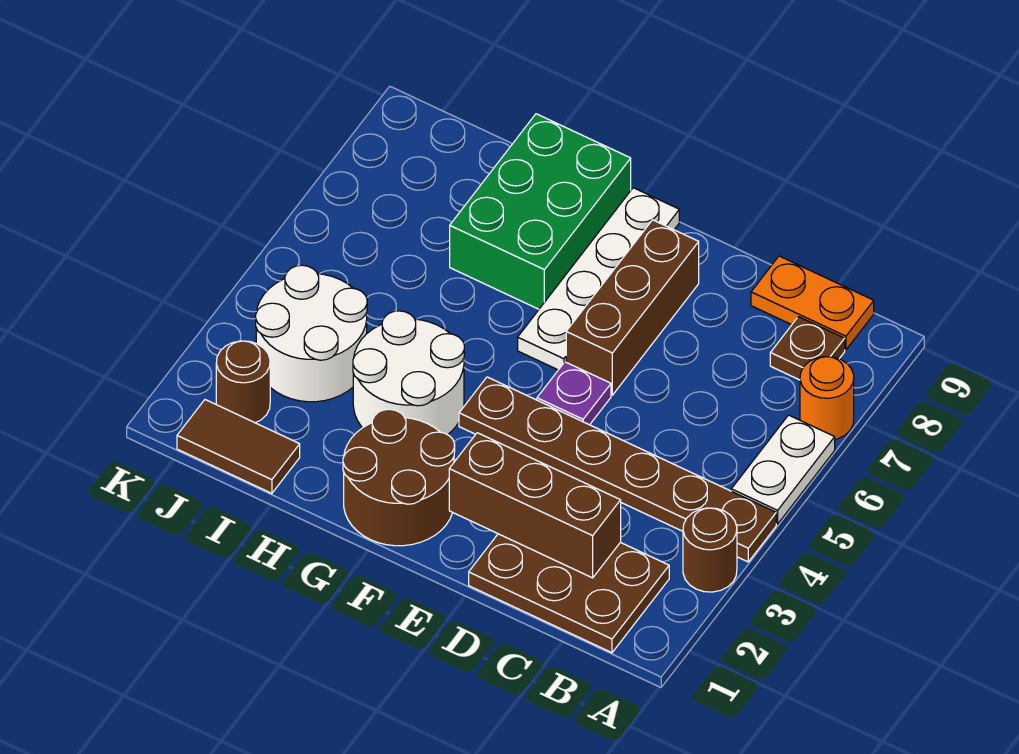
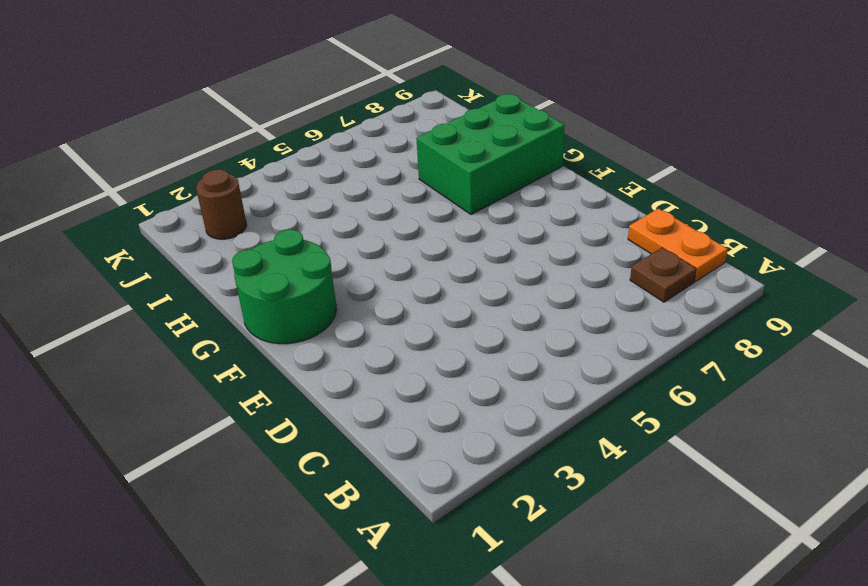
green round brick F1:G2 level 1 -> brown round brick F1:G2 level 1
none -> brown round brick A3 level 1
none -> brown plate A4:F4 level 1
none -> white plate A5:A6 level 1

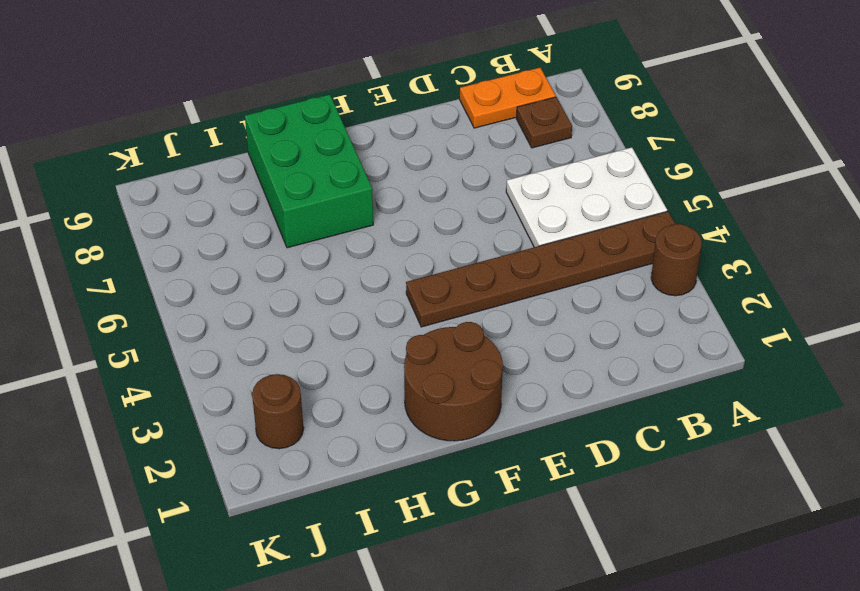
white plate A5:C6 level 1 -> white plate A5:A6 level 1
none -> orange round brick A7 level 1
none -> brown plate B1:D2 level 1
none -> purple plate E5 level 1

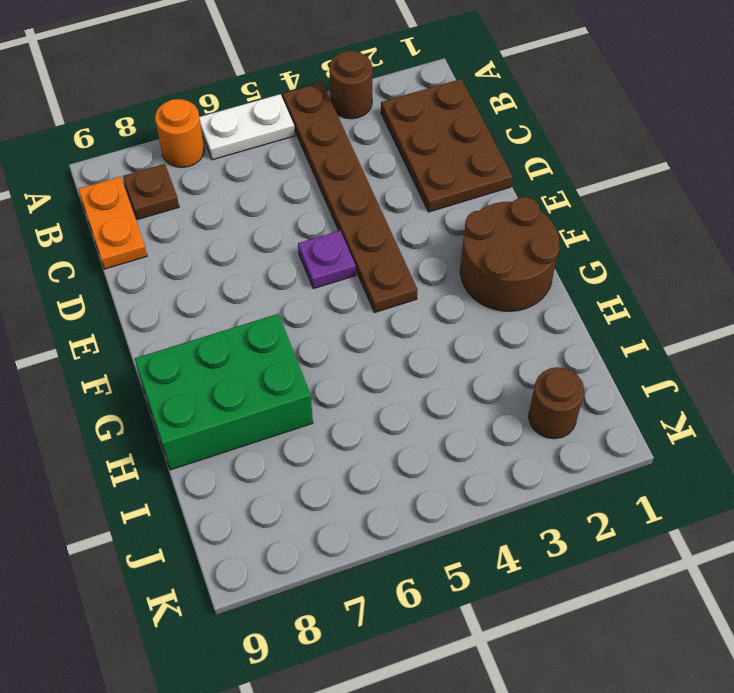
none -> brown brick E6:E8 level 1
none -> white plate F6:F9 level 1
none -> white round brick G3:H4 level 1

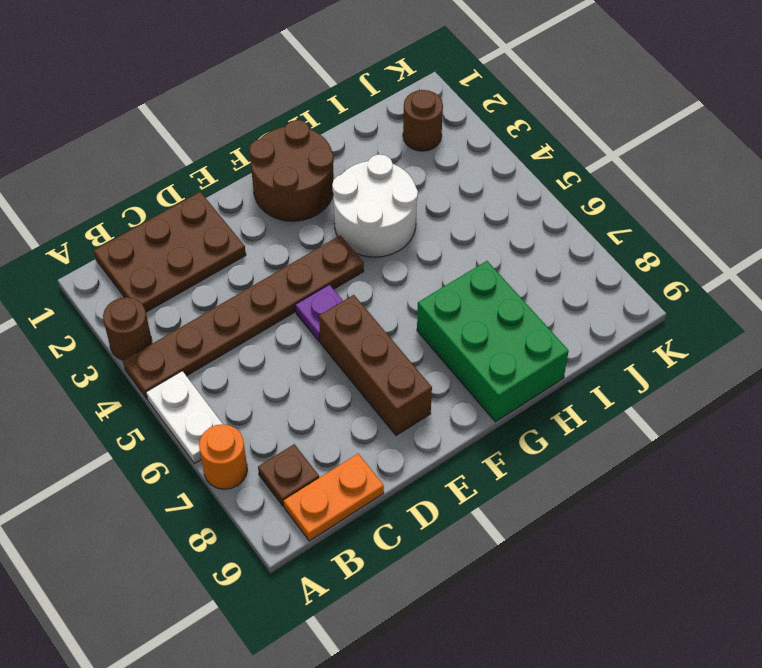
none -> white plate F6:F9 level 1
none -> brown tile I1:J1 level 1
none -> white round brick I3:J4 level 1

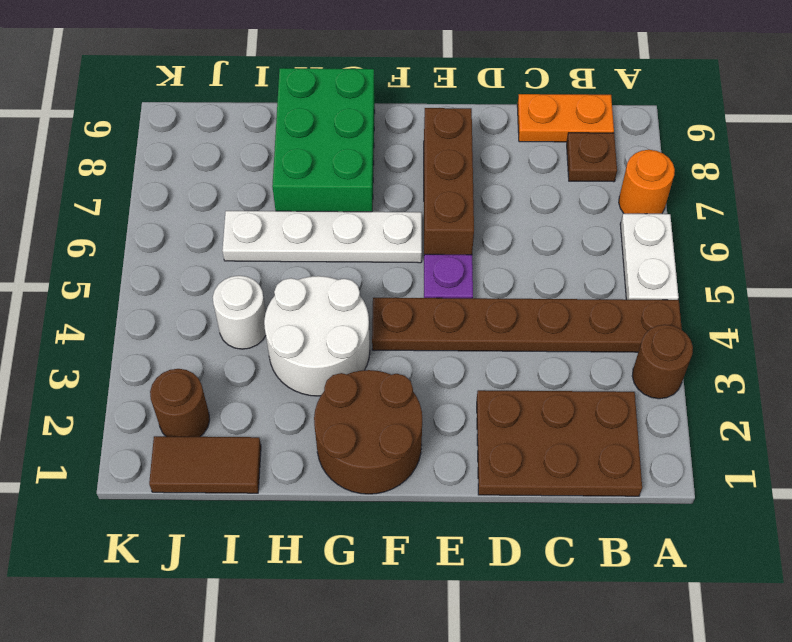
white plate F6:I6 level 1 -> white plate F6:F9 level 1
white round brick I4 level 1 -> white round brick I3:J4 level 1
none -> brown brick C2:E2 level 2

